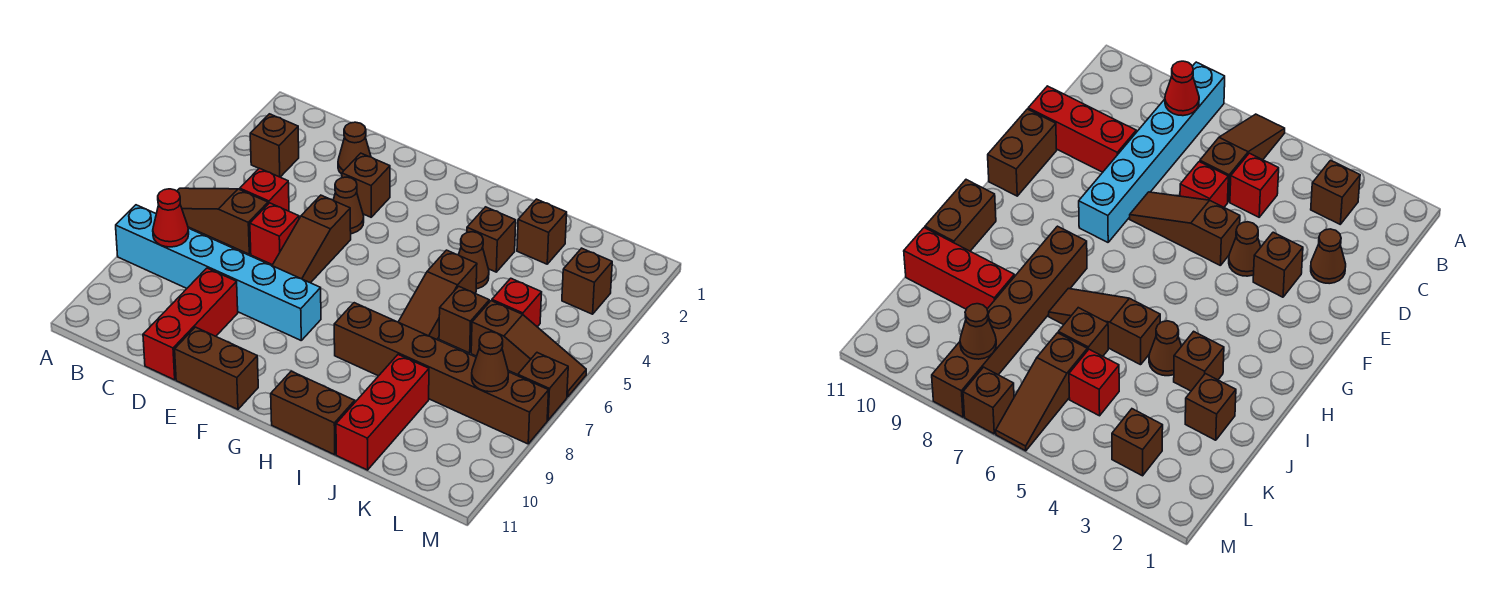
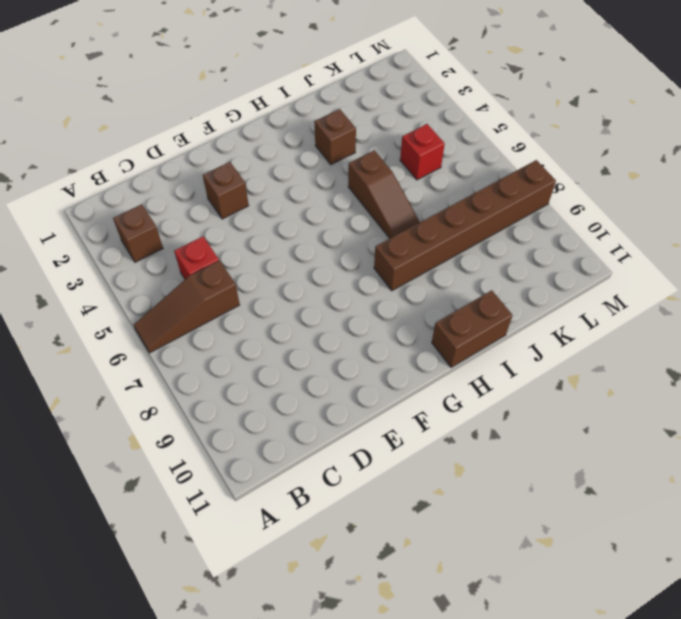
none -> cyan brick A8:F8 level 1
none -> brown cone D2 level 1
none -> red brick D6 level 1

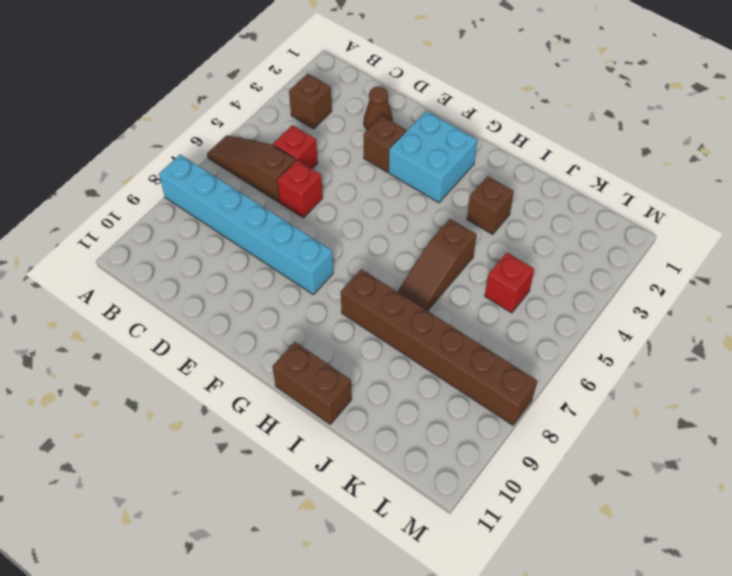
cyan brick F2:G3 level 1 -> none
none -> red brick D9:D11 level 1
none -> brown cone E4 level 1
none -> brown slope E5:E7 level 1 top 5

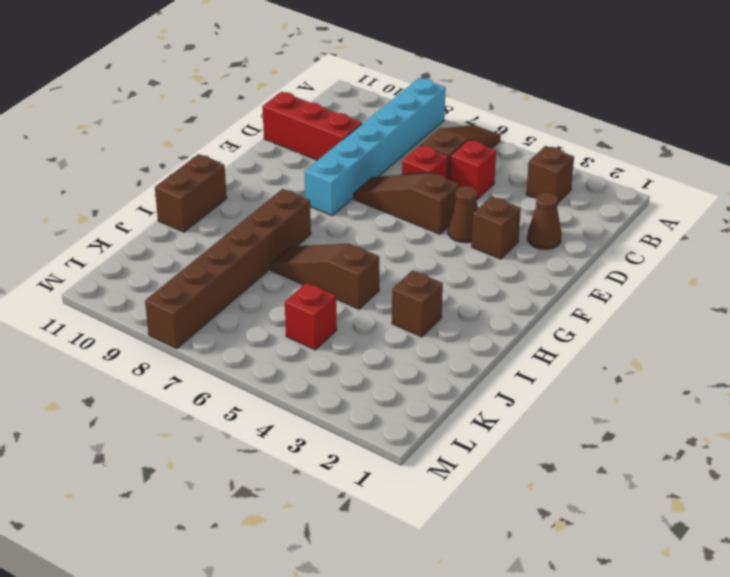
none -> brown brick E11:F11 level 1
none -> brown cone I4 level 1
none -> brown brick J2 level 1

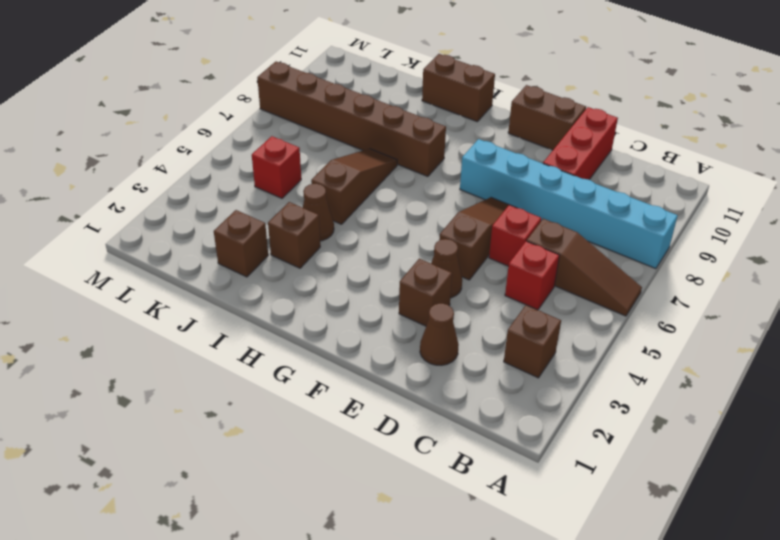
none -> brown brick J6 level 1
none -> red brick J9:J11 level 1
none -> brown slope K6:M6 level 1 top K

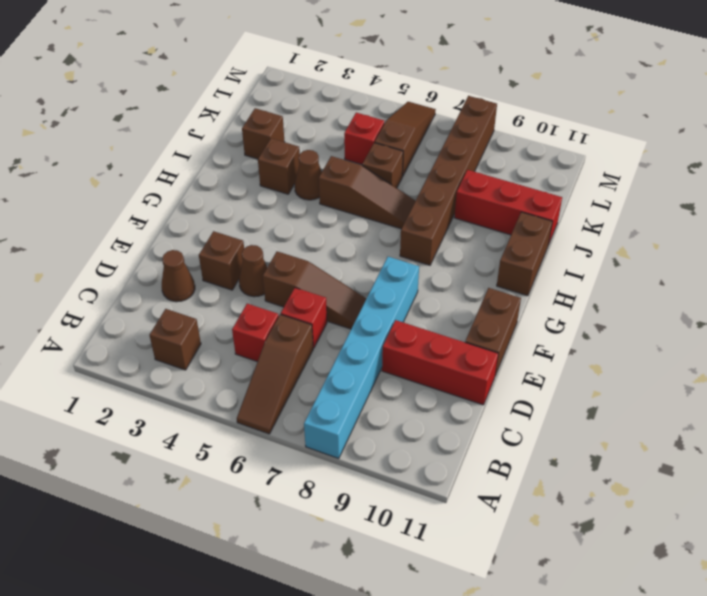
none -> brown brick L3 level 1
none -> brown brick M7 level 1
none -> red cone B8 level 2

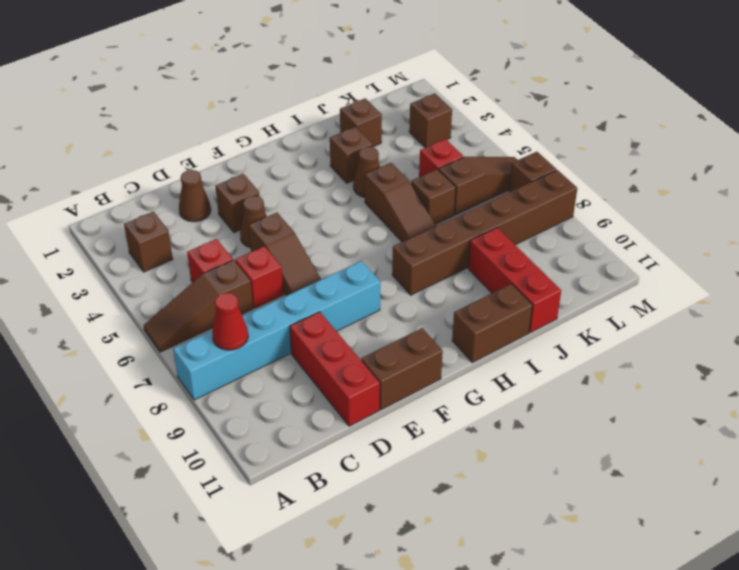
none -> brown cone L8 level 2

